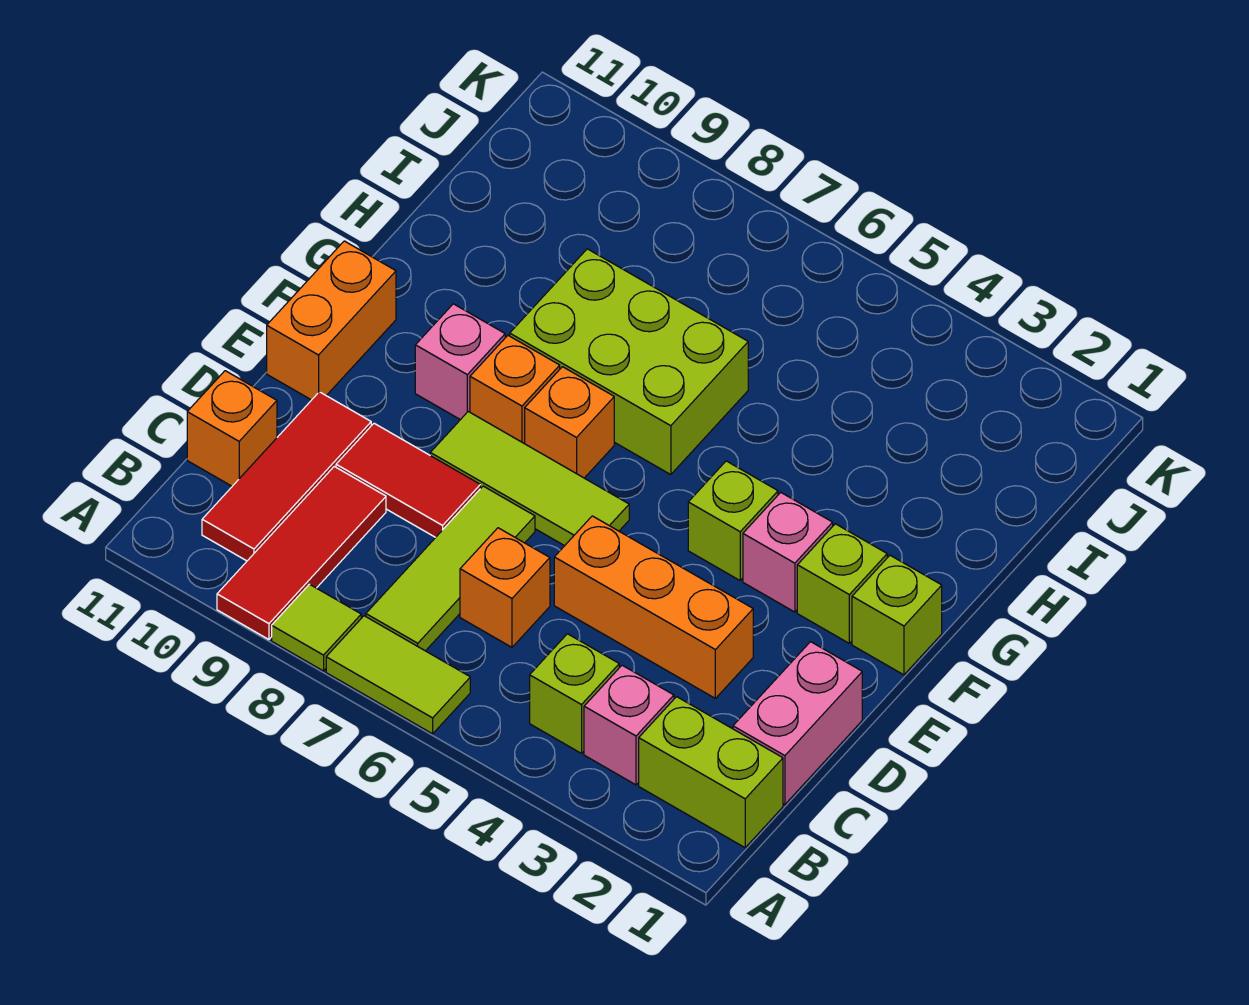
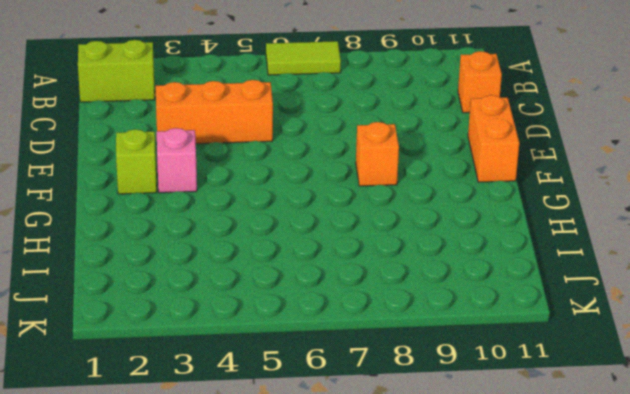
none -> lime tile A8 level 1
none -> red tile A9:C9 level 1
none -> pink brick B3 level 1

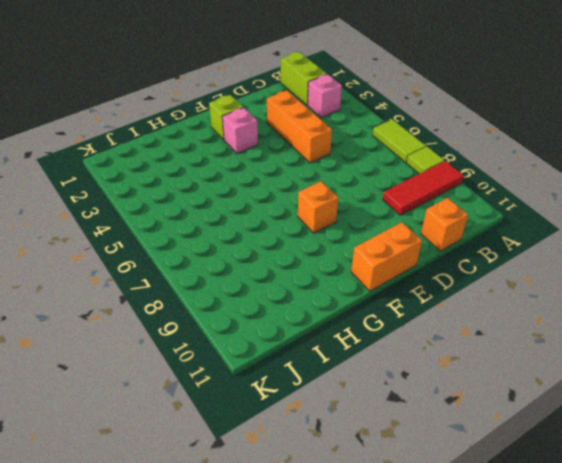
none -> lime brick B4 level 1
none -> lime tile B7:D7 level 1
none -> red tile B10:D10 level 1

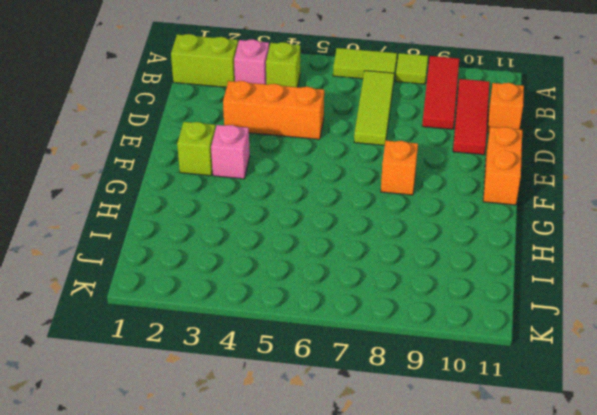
none -> pink brick C1:D1 level 1
none -> orange brick C6 level 1
none -> red tile D8:D9 level 1

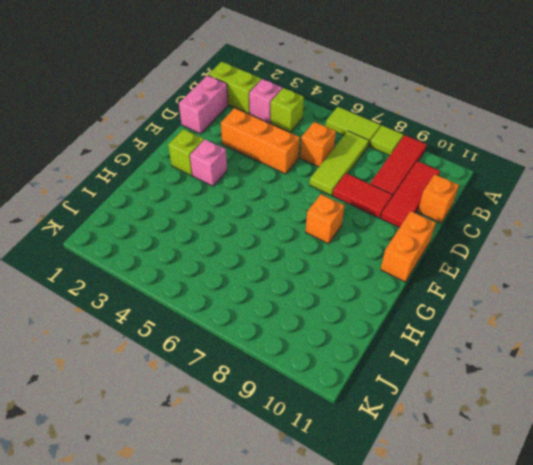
none -> lime tile E6:E8 level 1
none -> lime brick F1 level 1
none -> lime brick F4 level 1

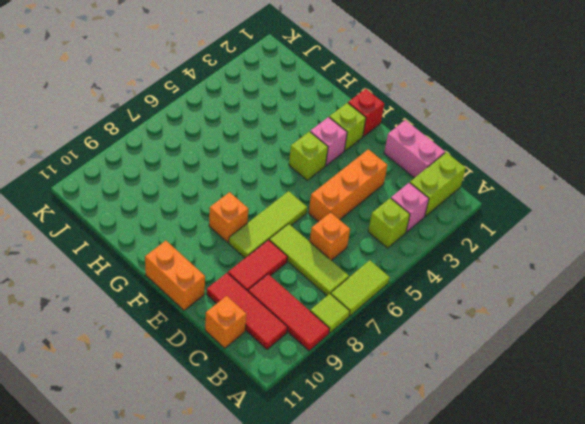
red brick F1 level 1 -> lime brick F1 level 1
none -> orange brick F7 level 1
none -> pink brick F9 level 1
none -> lime brick G6:H8 level 1

